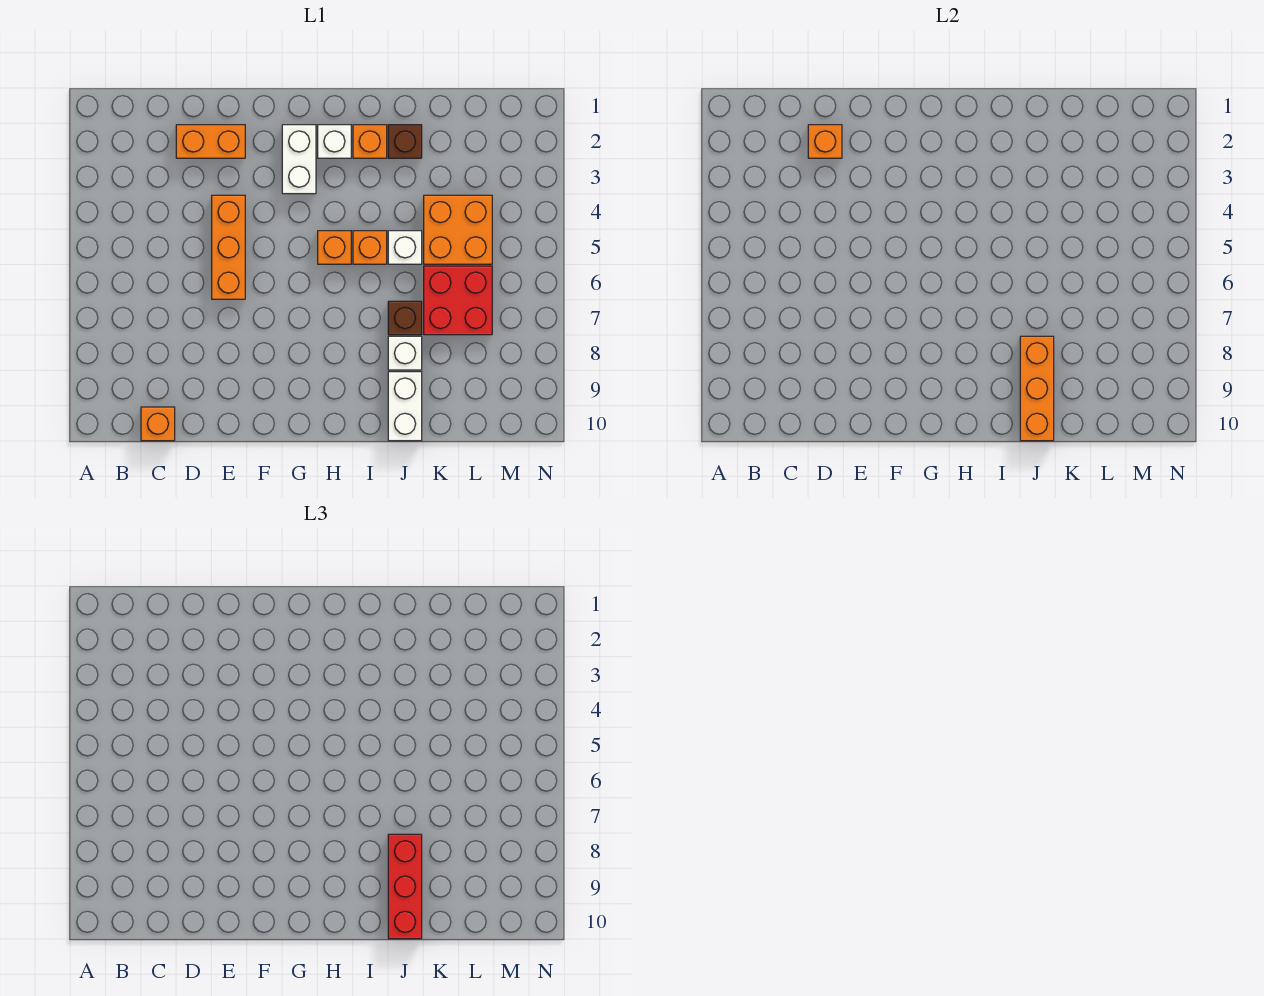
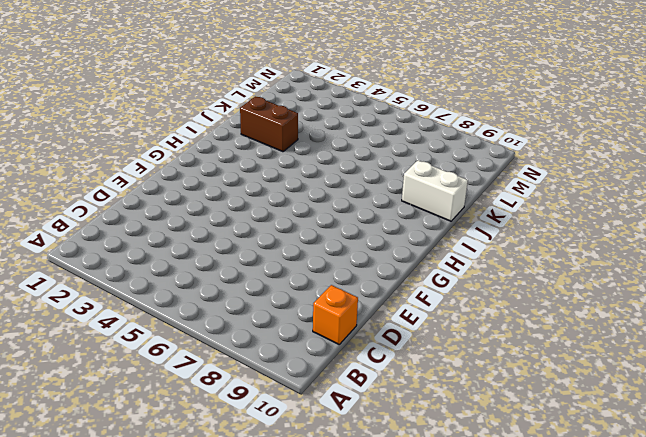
brown brick J2:J3 level 1 -> brown brick J2 level 1
none -> orange brick D2:E2 level 1
none -> orange brick E4:E6 level 1
none -> white brick G2:G3 level 1

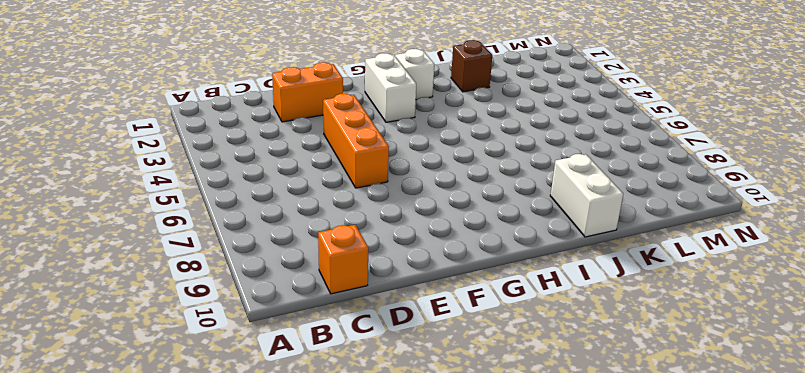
none -> orange brick H5 level 1
none -> orange brick I2 level 1
none -> orange brick I5 level 1

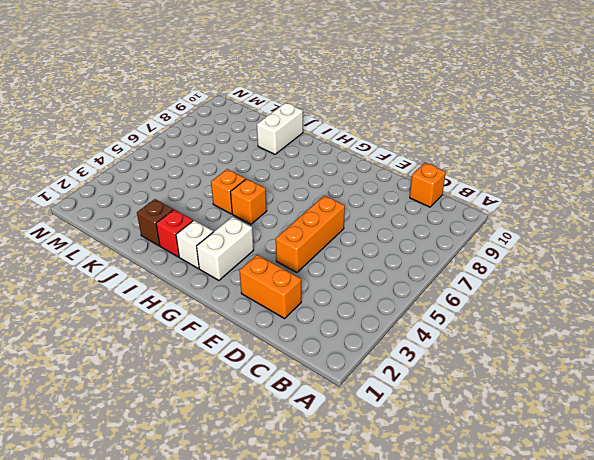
red brick I2 level 1 -> orange brick I2 level 1
none -> white brick J5 level 1
none -> brown brick J7 level 1
none -> white brick J8 level 1

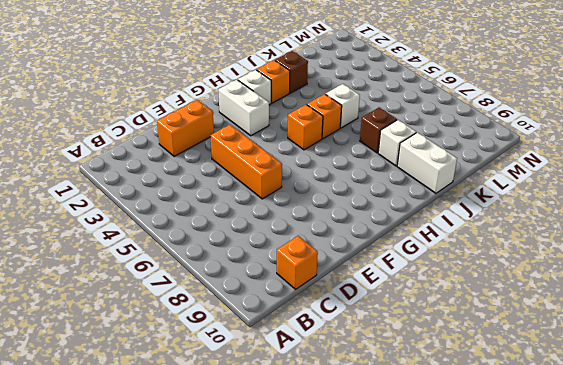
none -> orange brick K4:L5 level 1
none -> red brick K6:L7 level 1
none -> orange brick D2 level 2

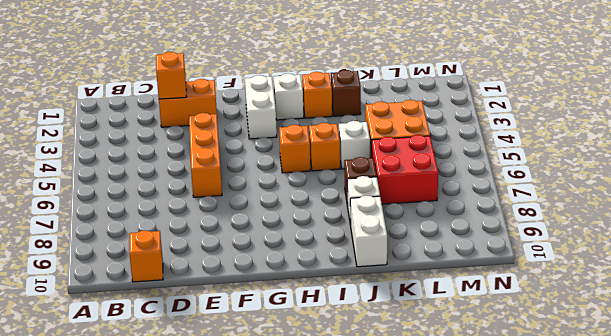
none -> orange brick J8:J10 level 2
none -> red brick J8:J10 level 3

